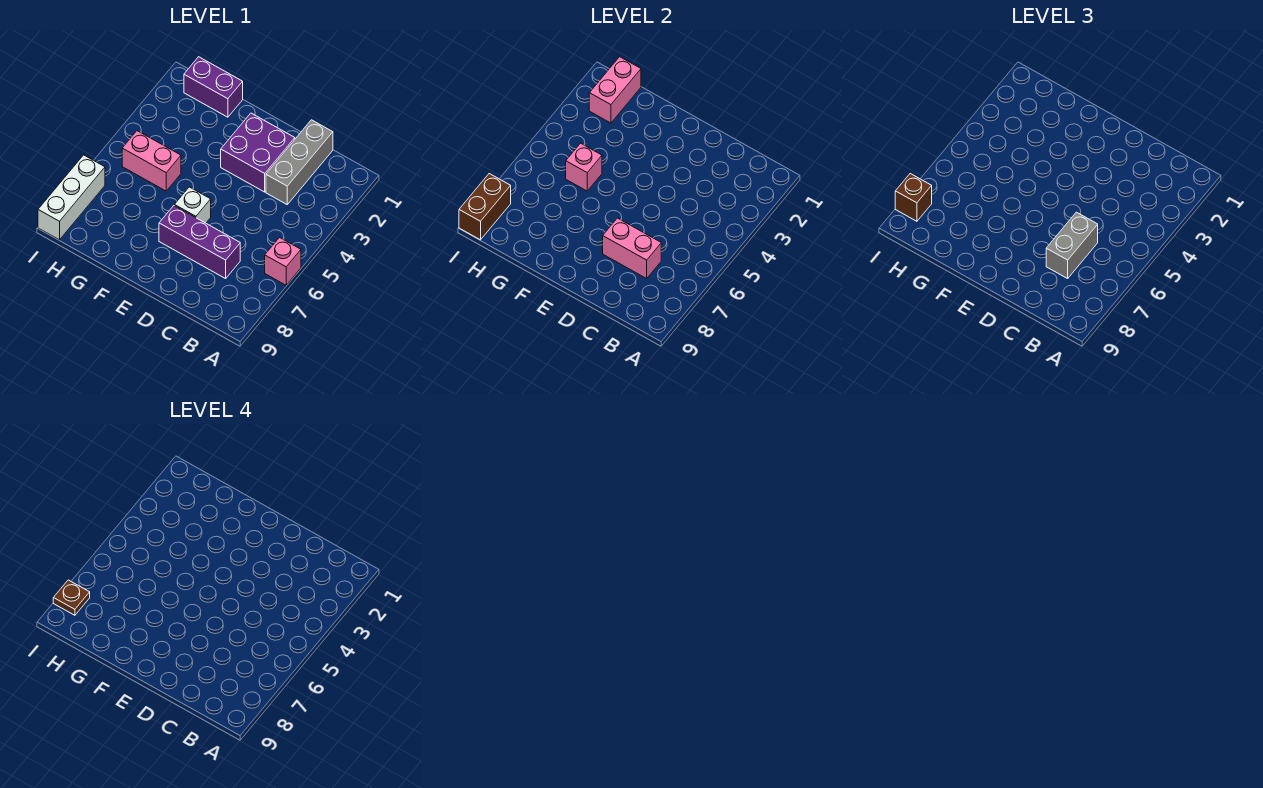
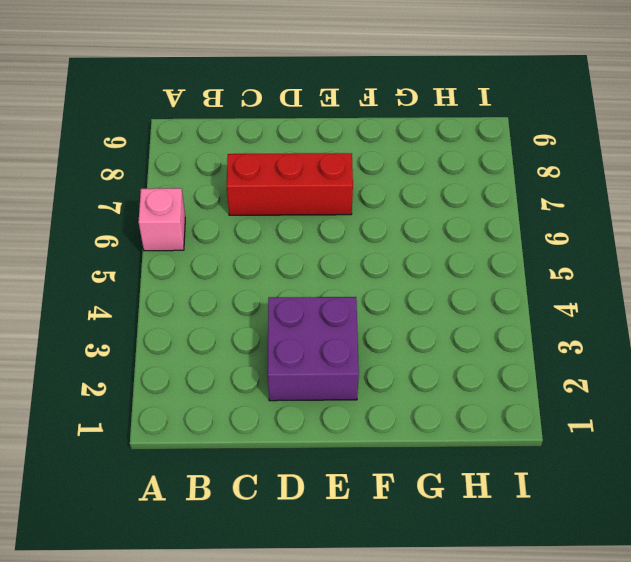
red brick C7:E7 level 1 -> purple brick C7:E7 level 1
none -> grey brick C1:C3 level 1
none -> white brick E6 level 1
none -> purple brick G1:H1 level 1

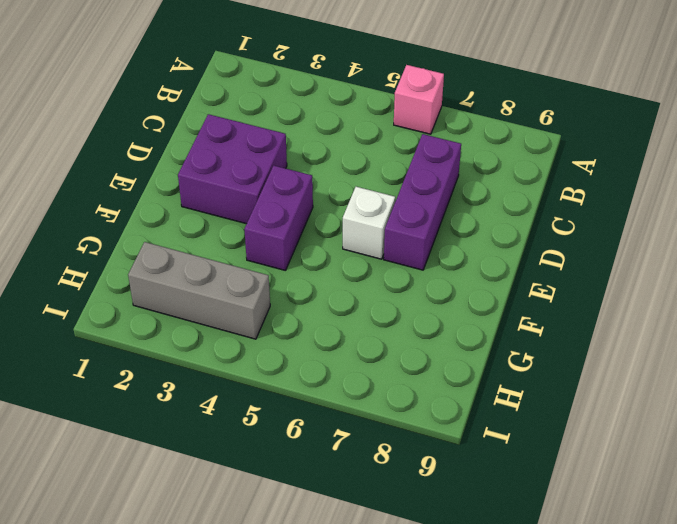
purple brick E4:F4 level 1 -> purple brick G1:H1 level 1
grey brick H2:H4 level 1 -> grey brick C1:C3 level 1
none -> pink brick G5:H5 level 1
none -> white brick I7:I9 level 1
none -> pink brick C7:D7 level 2

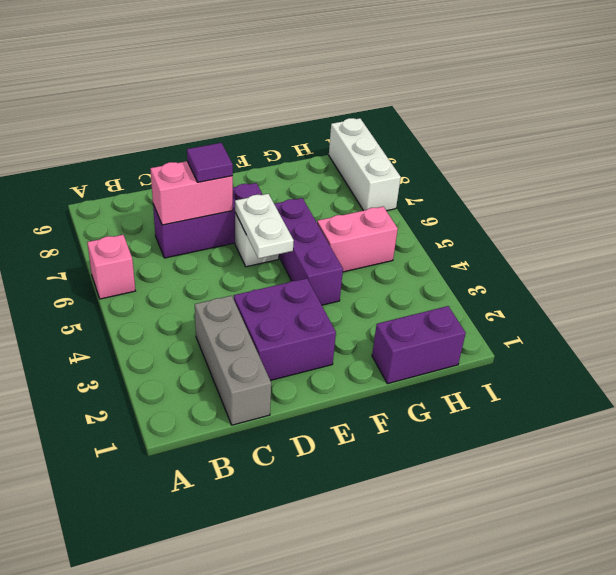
purple tile D7 level 3 -> none
white plate E5:E6 level 2 -> none
purple brick F4:F6 level 1 -> none
none -> pink brick G5 level 2
none -> pink brick H1:H2 level 2
none -> brown brick I8:I9 level 2

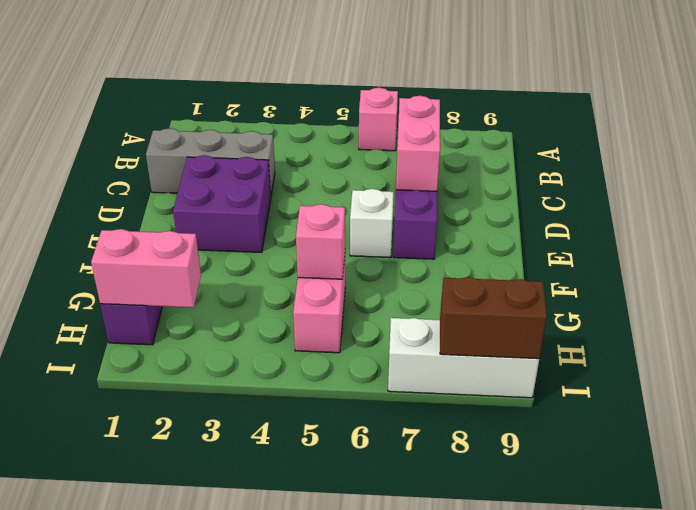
none -> grey brick C6:C7 level 3
none -> brown brick I8 level 3
none -> brown plate I8 level 4

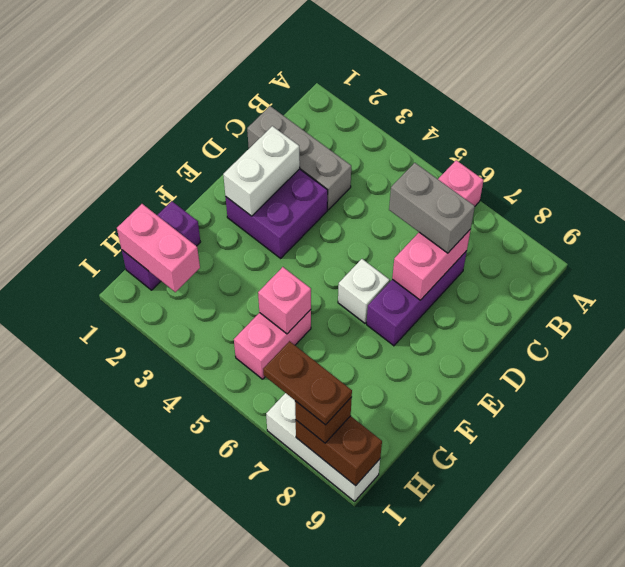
white brick D2:E2 level 2 -> none
brown plate I7:I8 level 4 -> brown plate I8 level 4

